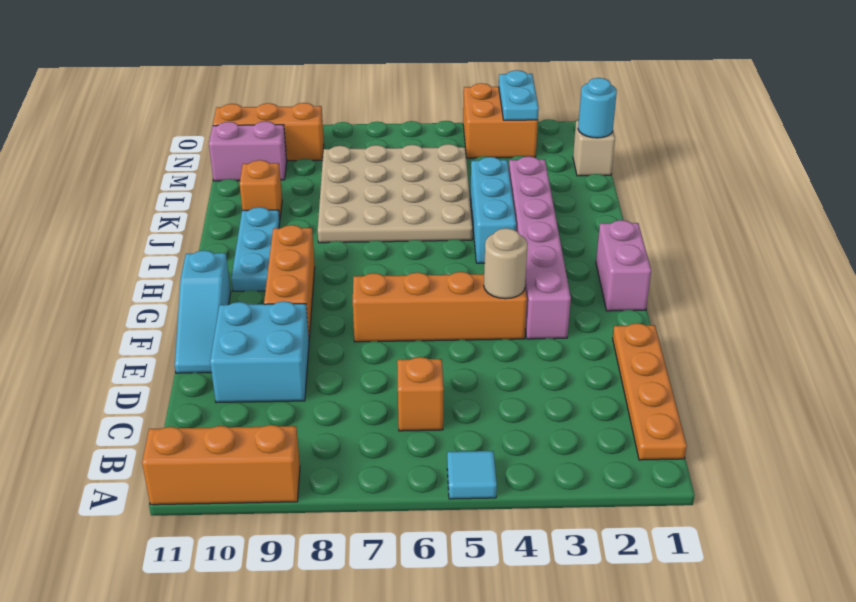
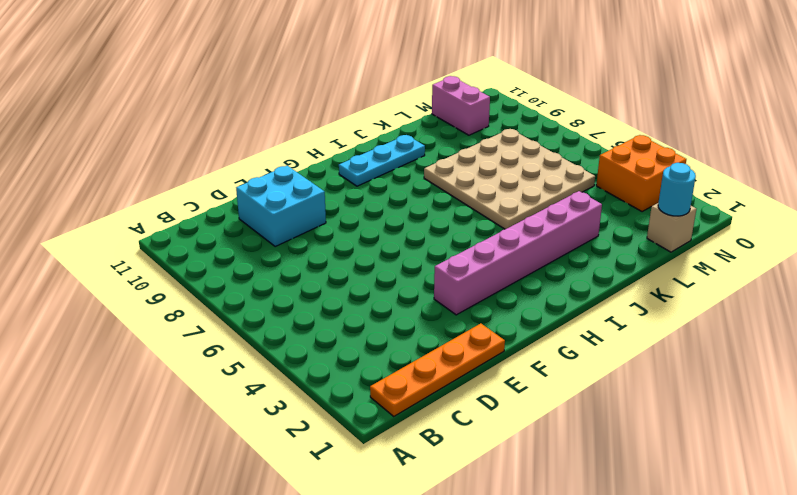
none -> cyan tile A5 level 1
none -> orange brick A9:A11 level 1
none -> orange brick C6 level 1

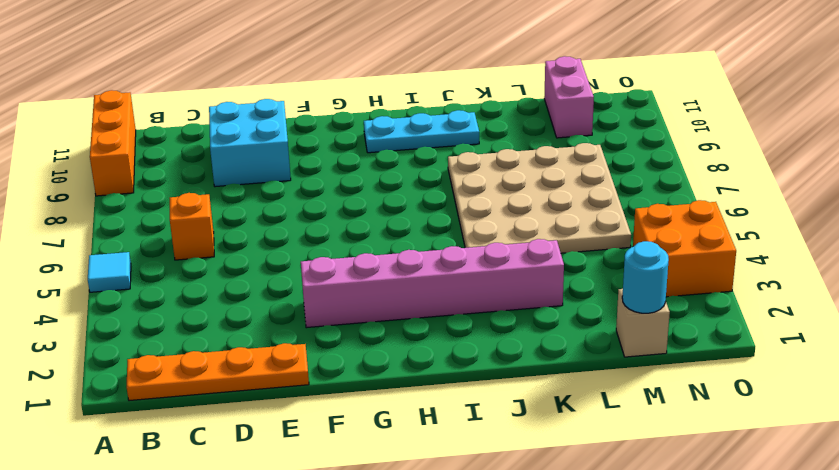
none -> cyan slope E11:G11 level 1 top G
none -> orange brick F4:F7 level 1
none -> orange brick F9:H9 level 1

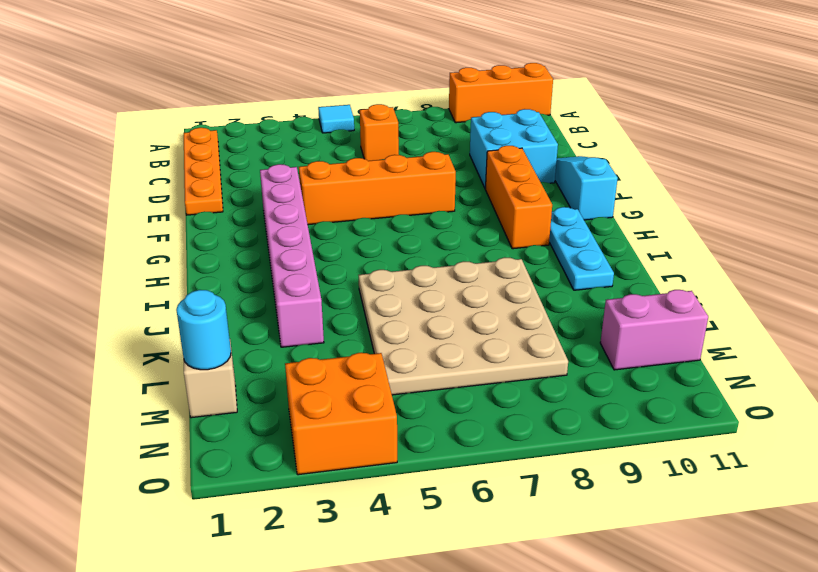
none -> pink brick G1:H1 level 1
none -> cyan brick I4:K4 level 1
none -> orange brick K10 level 1

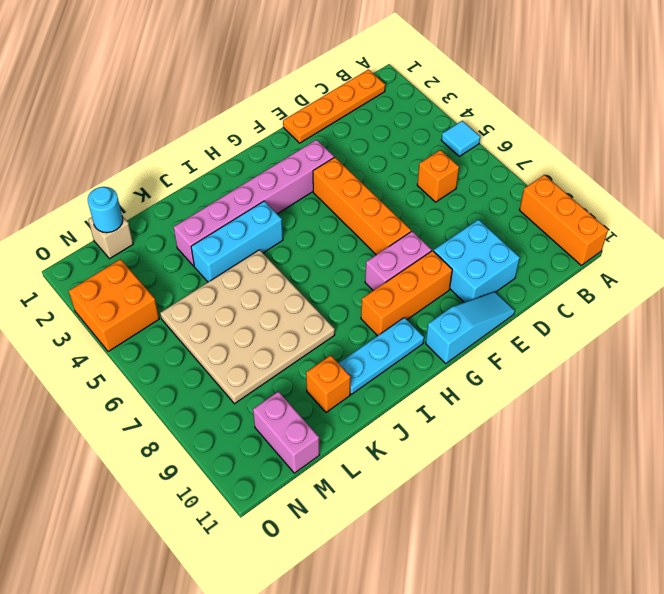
pink brick F8:G8 level 1 -> pink brick G1:H1 level 1
none -> orange brick N9:N11 level 1
none -> tan round brick F4 level 2
none -> cyan plate N3:O3 level 2

